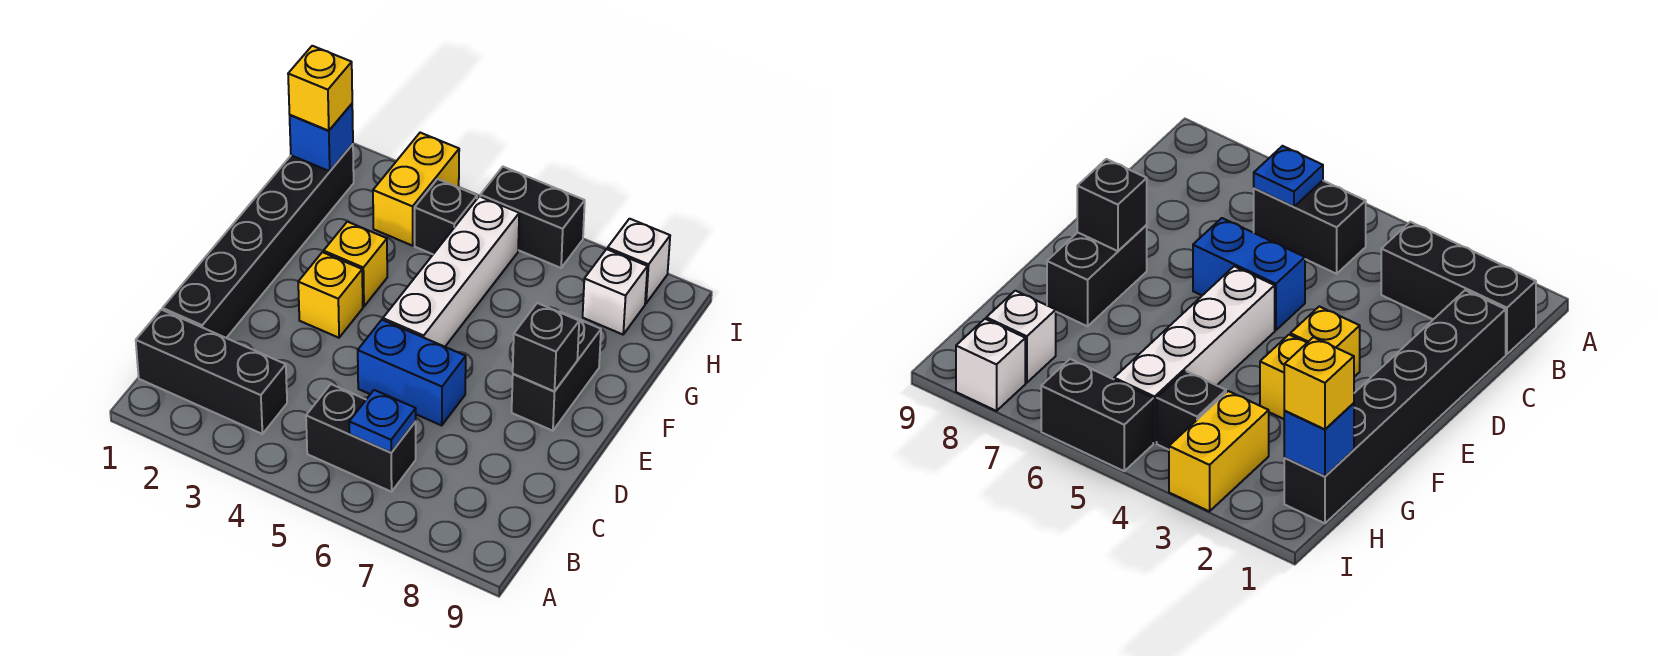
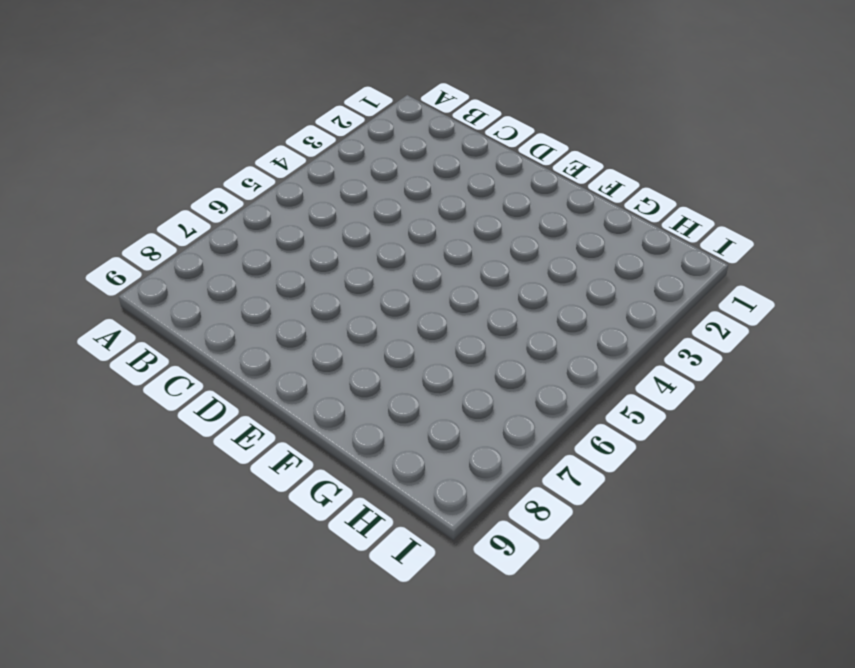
none -> black brick B1:B3 level 1
none -> black brick B5:B6 level 1
none -> black brick C1:H1 level 1

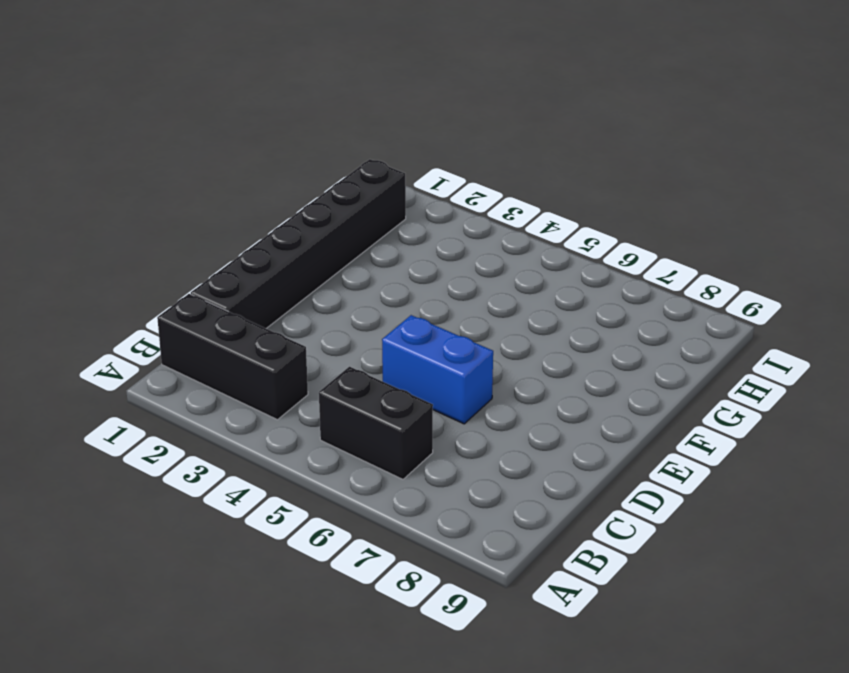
none -> yellow brick E3 level 1
none -> white brick E5:H5 level 1
none -> black brick E8:F8 level 1

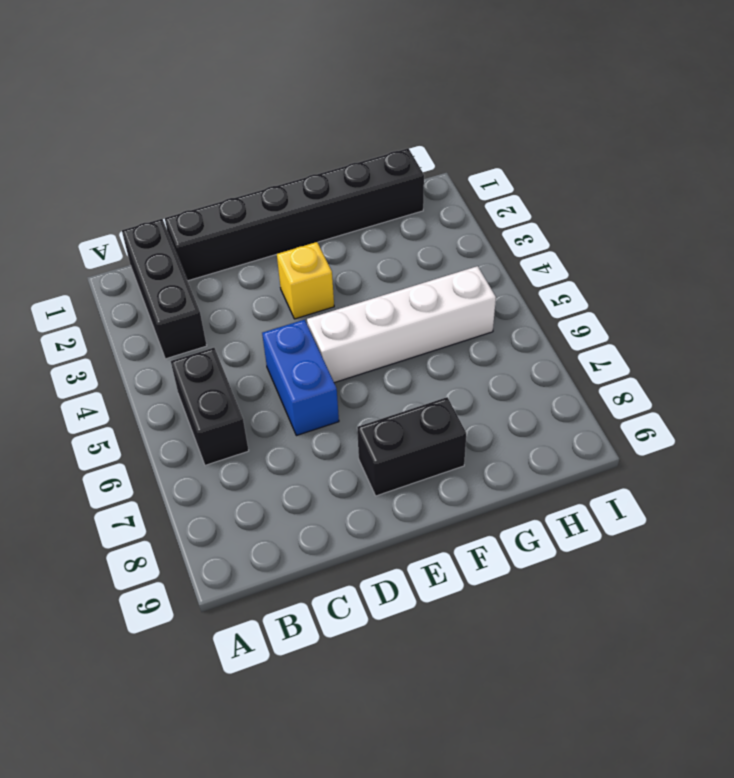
none -> yellow brick F3 level 1
none -> yellow brick H3:I3 level 1
none -> black brick H4 level 1

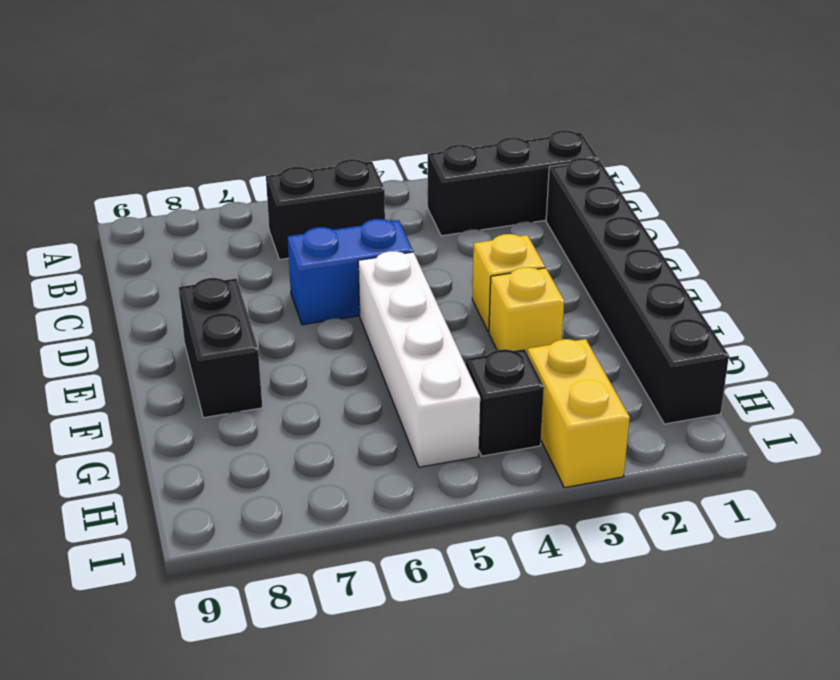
none -> white brick H8 level 1
none -> black brick I5:I6 level 1
none -> white brick I8 level 1

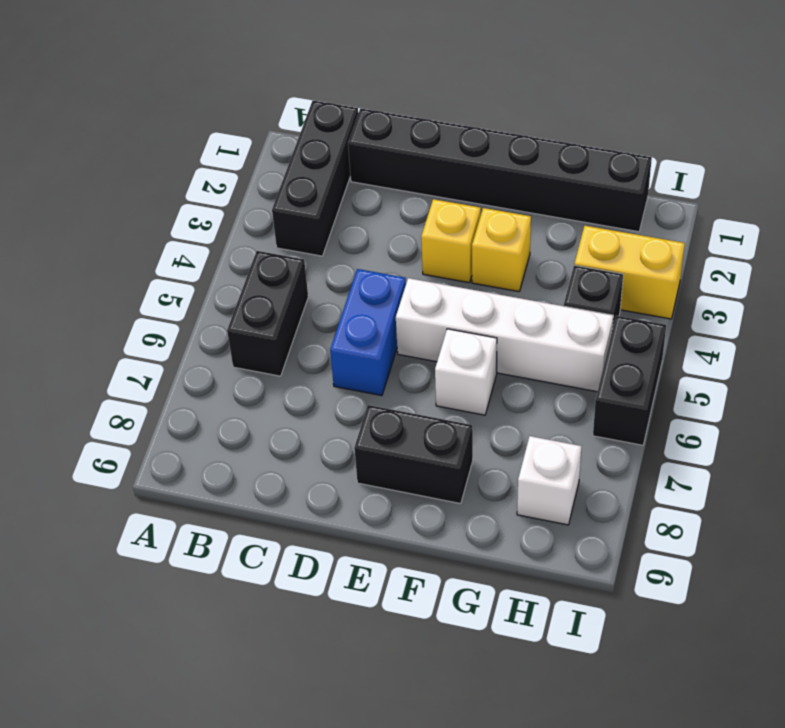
white brick F6 level 1 -> white brick I8 level 1
none -> blue plate B6 level 2
none -> black brick E8 level 2
none -> blue brick H1 level 2

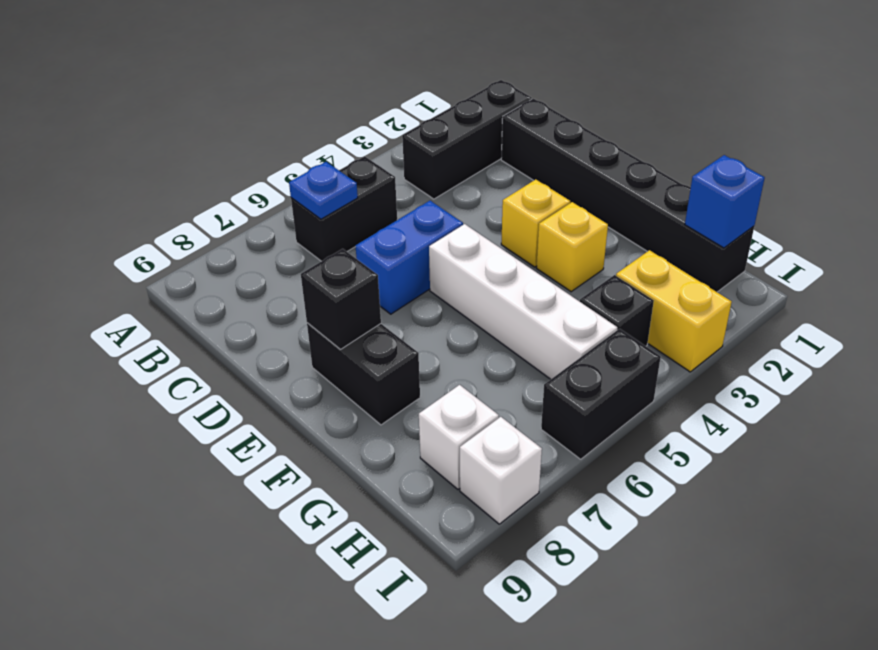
none -> yellow brick H1 level 3

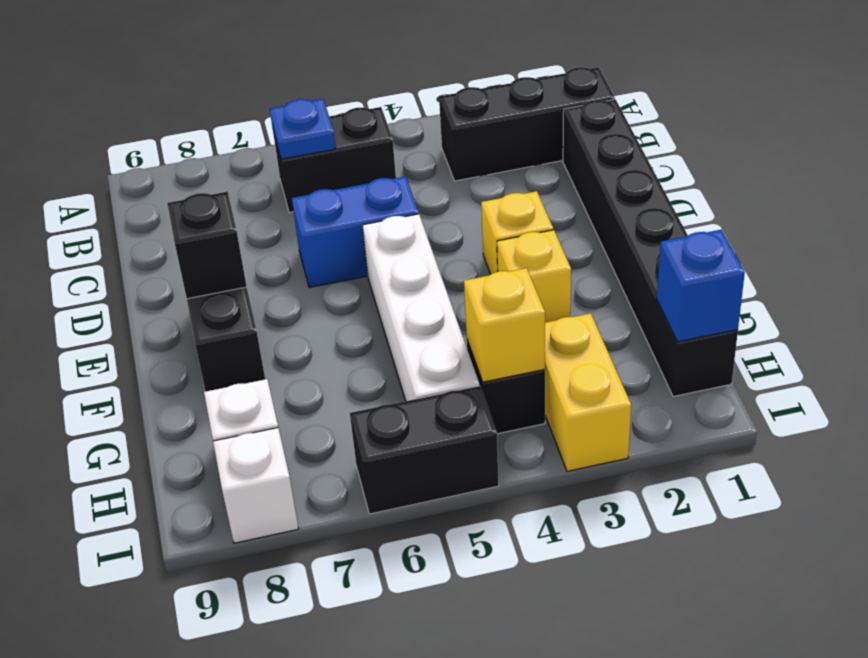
yellow brick H4 level 2 -> yellow brick H1 level 3

